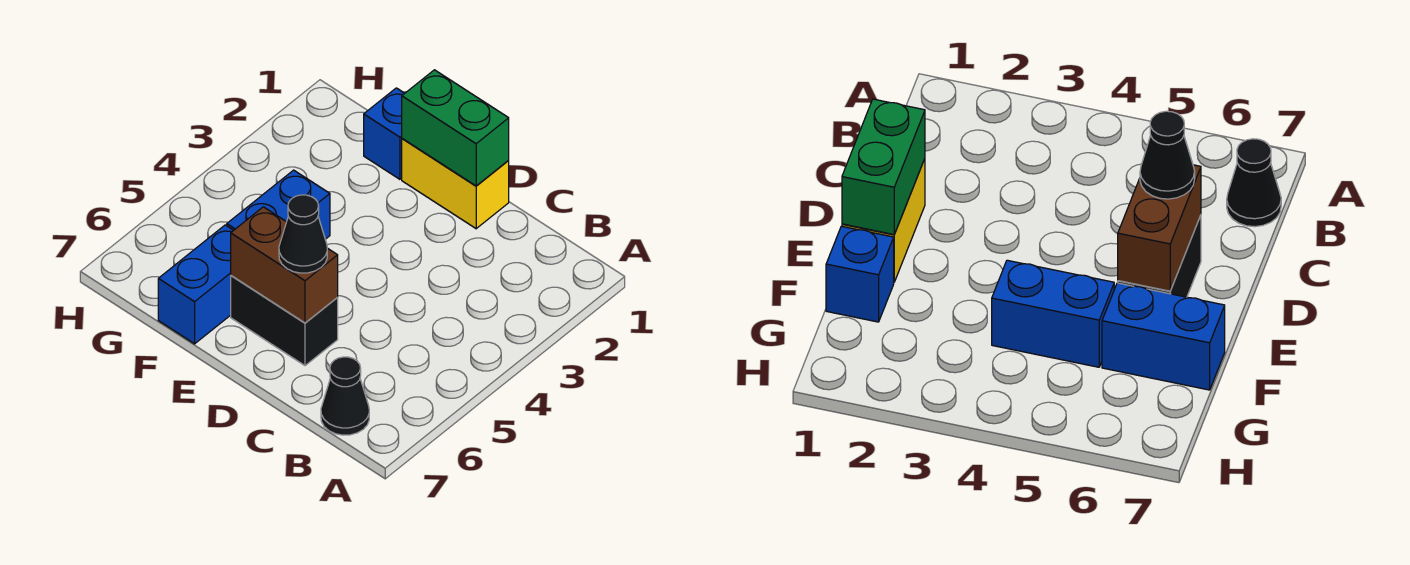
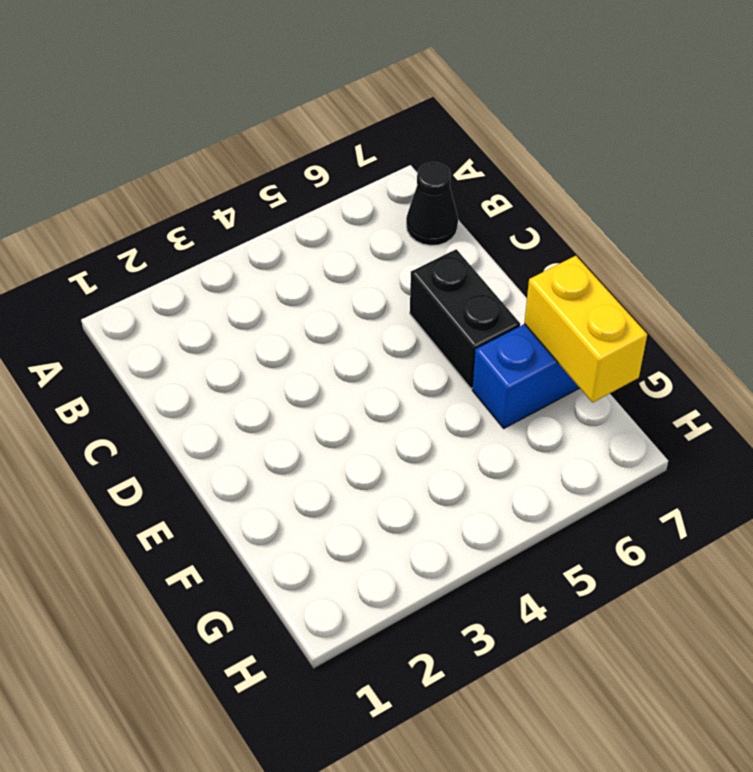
yellow brick F7:G7 level 2 -> yellow brick D1:E1 level 1
none -> blue brick F1 level 1
none -> blue brick F4:F5 level 1

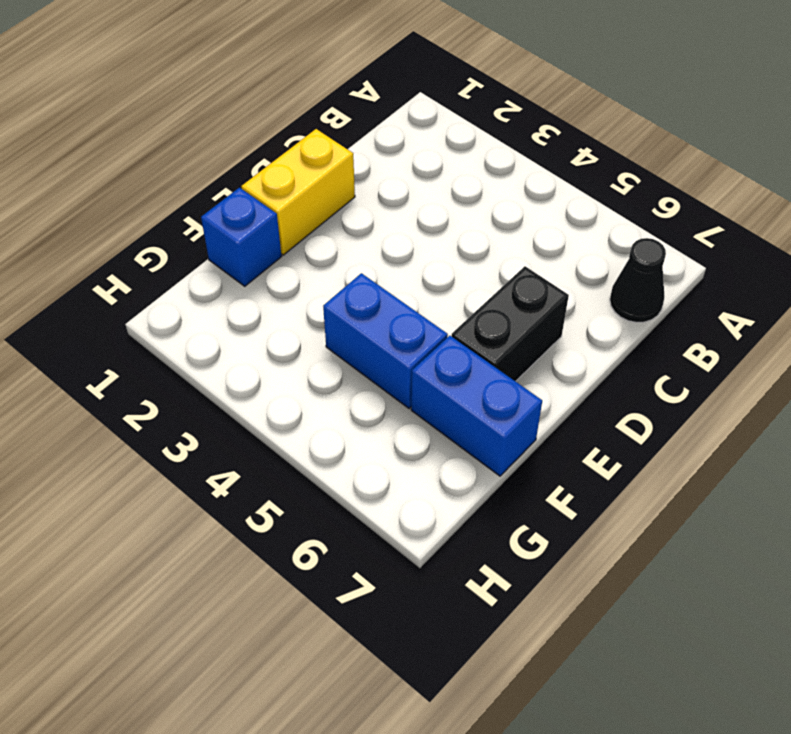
none -> green brick D1:E1 level 2
none -> brown brick D6:E6 level 2

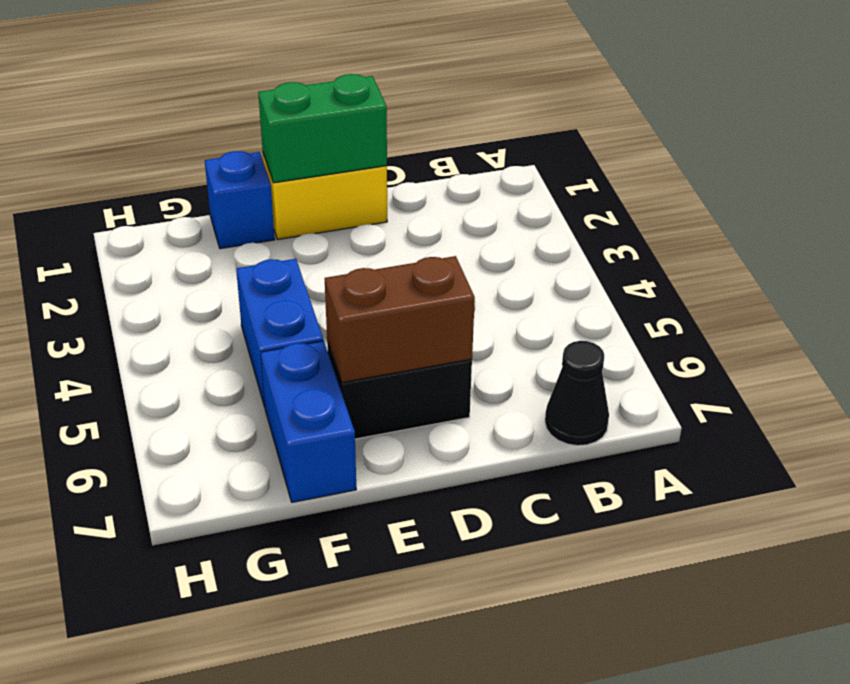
none -> black cone D6 level 3

